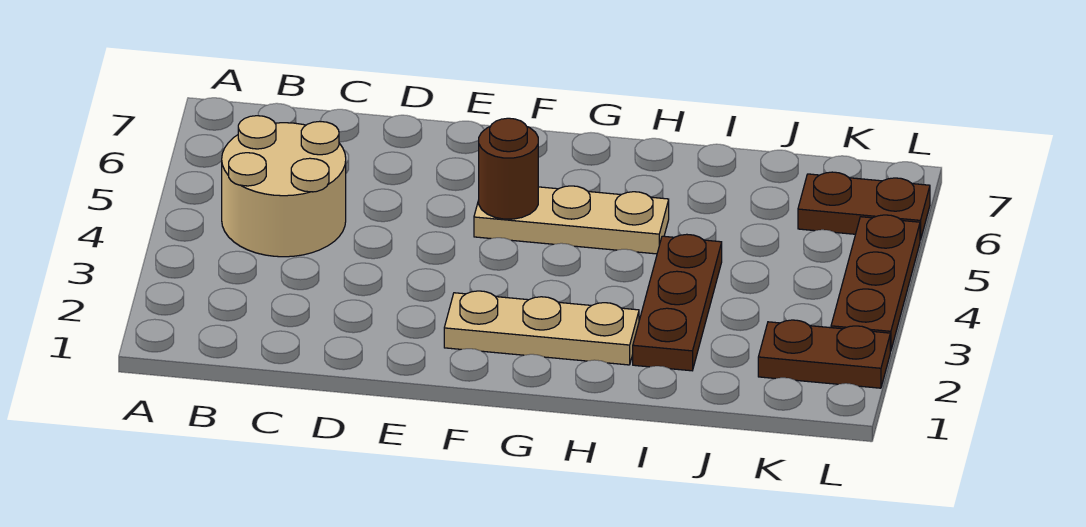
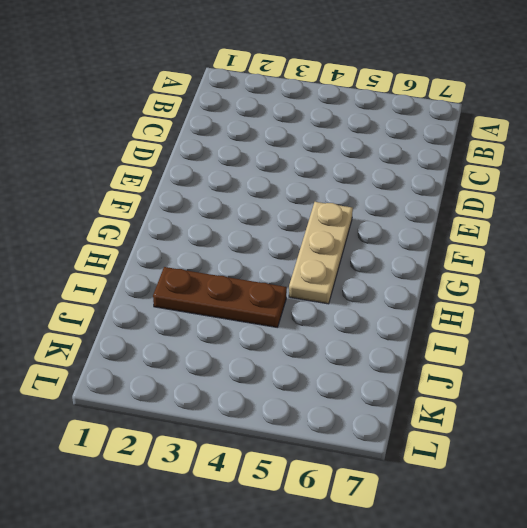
none -> tan round brick B4:C5 level 1
none -> tan plate F2:H2 level 1

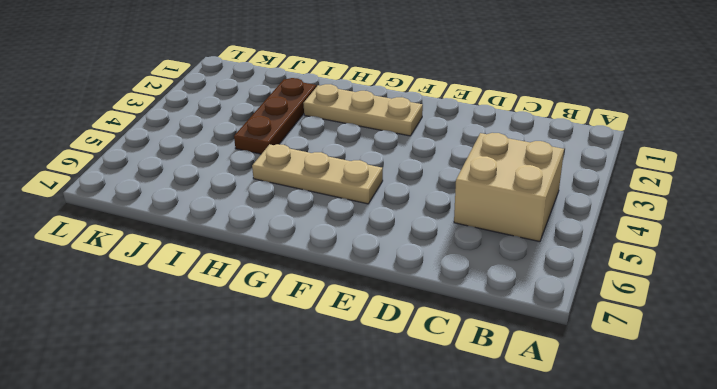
tan brick B4:C5 level 1 -> tan round brick B4:C5 level 1
none -> brown plate K2:L2 level 1
none -> brown plate K6:L6 level 1

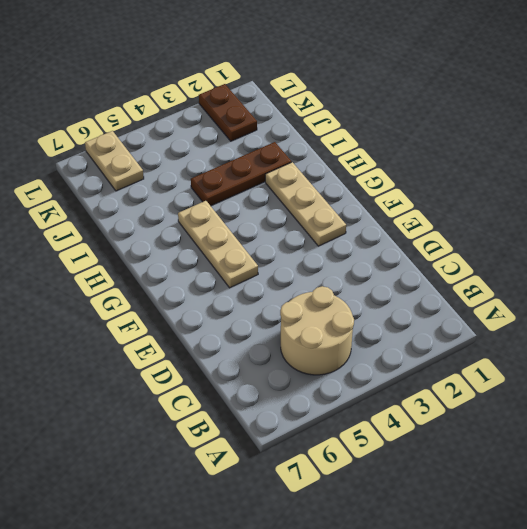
tan plate K6:L6 level 1 -> brown plate K6:L6 level 1
none -> brown plate L3:L5 level 1
none -> brown round brick F5 level 2

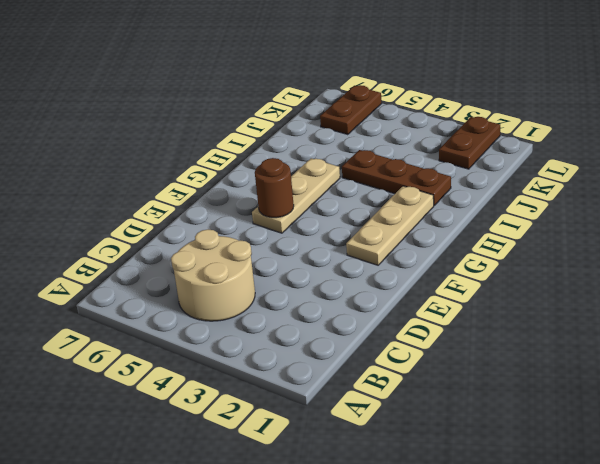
none -> brown plate L3:L5 level 1

